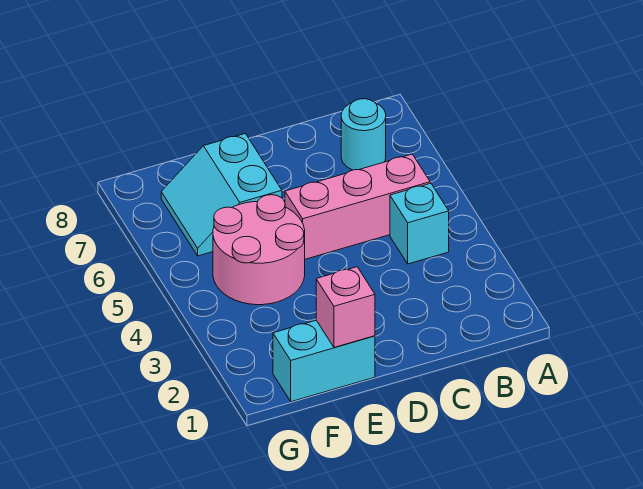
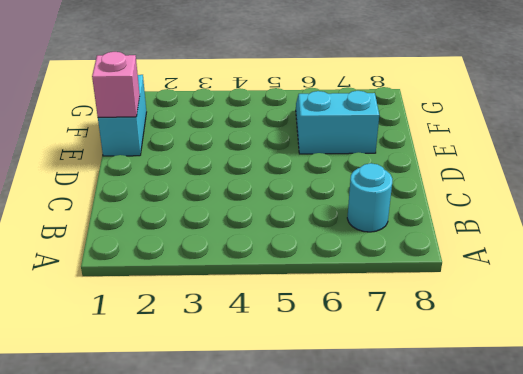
none -> cyan brick B4 level 1
none -> pink brick B5:D5 level 1

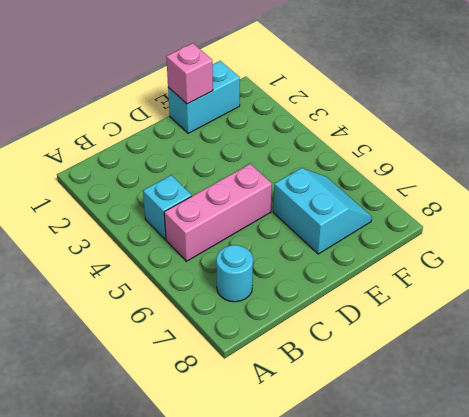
none -> pink round brick E4:F5 level 1

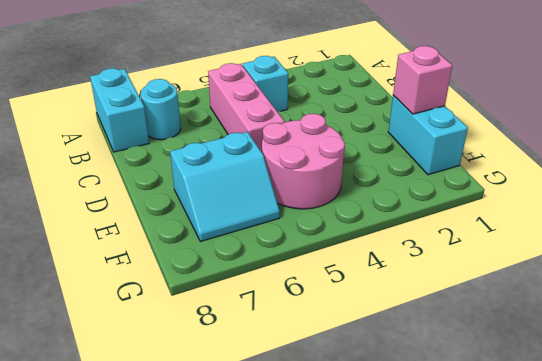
cyan brick A8:B8 level 1 -> none

